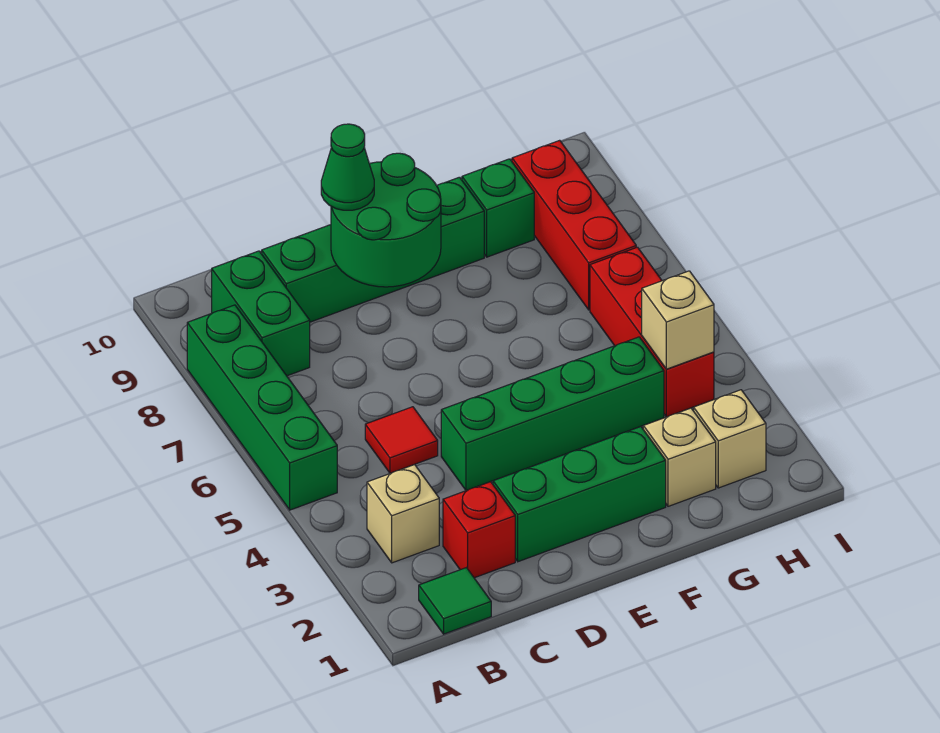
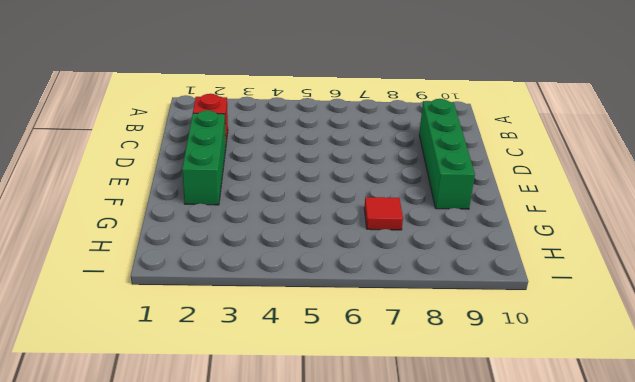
red tile G7 level 1 -> red tile C5 level 1
none -> green brick A5:A8 level 1
none -> green tile B1 level 1
none -> tan brick B3 level 1

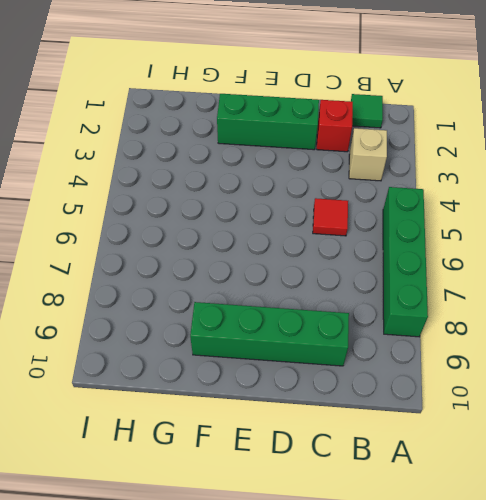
none -> green brick B8:B9 level 1
none -> green brick D4:G4 level 1
none -> tan brick G2 level 1

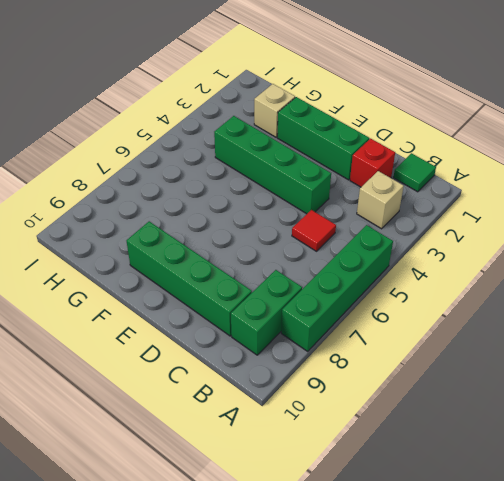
none -> green brick G9 level 1
none -> tan brick H2 level 1
none -> red brick H4:H6 level 1

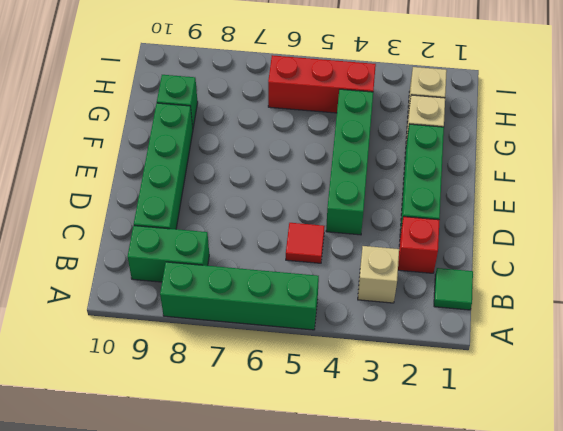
none -> red brick H7:H9 level 1
none -> green round brick D8:E9 level 2
none -> tan brick H4 level 2

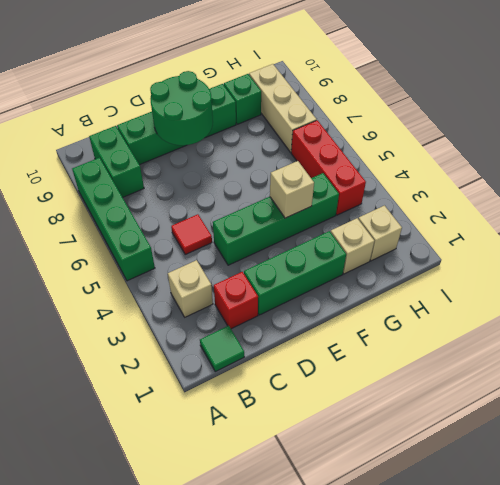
tan brick F4 level 2 -> tan brick H4 level 2
tan brick H7:H9 level 1 -> red brick H7:H9 level 1
none -> green cone D9 level 3

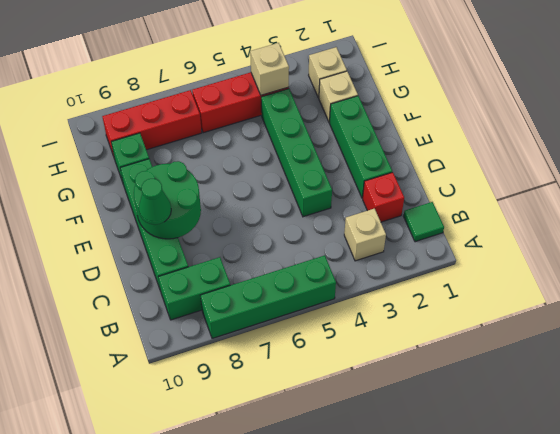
none -> red tile C5 level 1

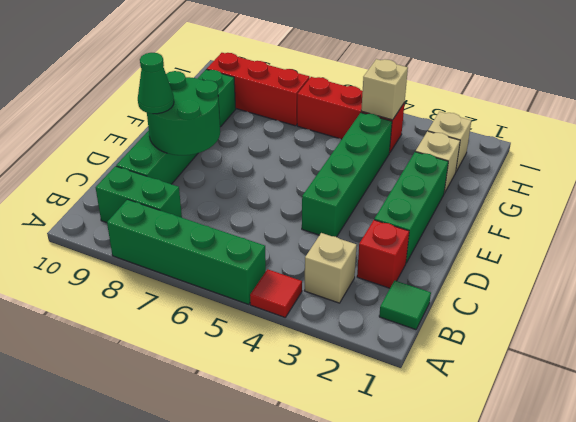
red tile A4 level 1 -> red tile C5 level 1

